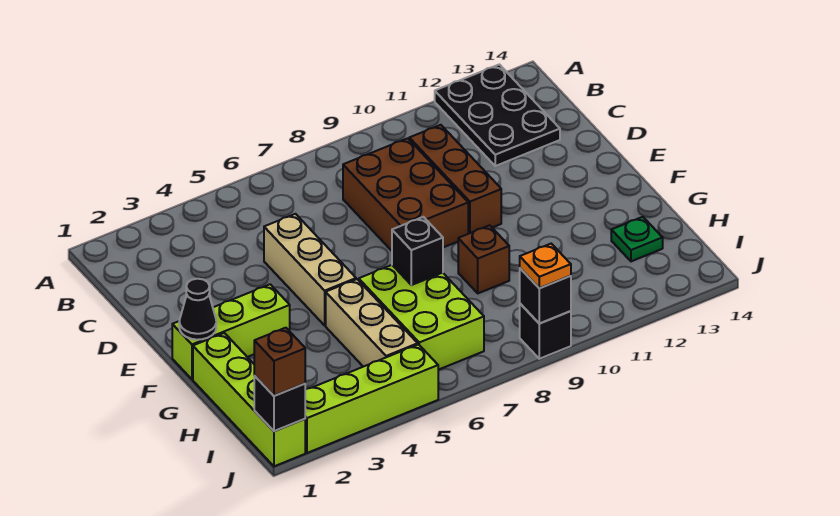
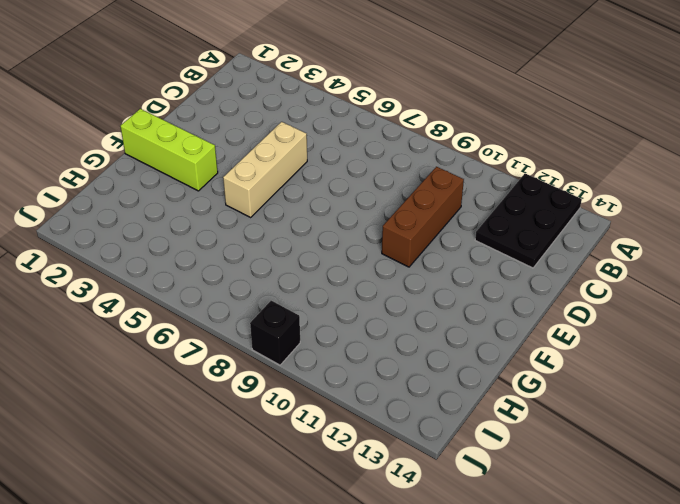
none -> brown brick C8:E9 level 1
none -> lime brick G1:J1 level 1
none -> tan brick G5:I5 level 1

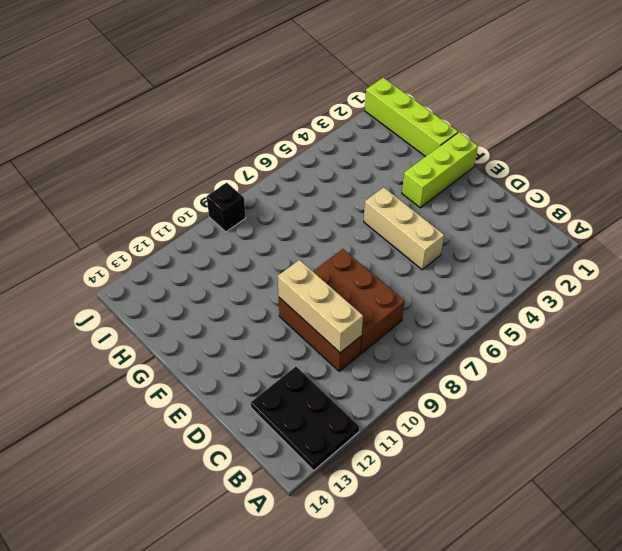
tan brick C10:E10 level 2 -> tan brick G5:I5 level 1
none -> lime brick G6:I7 level 1
none -> brown brick G9 level 1
none -> green plate H13 level 1

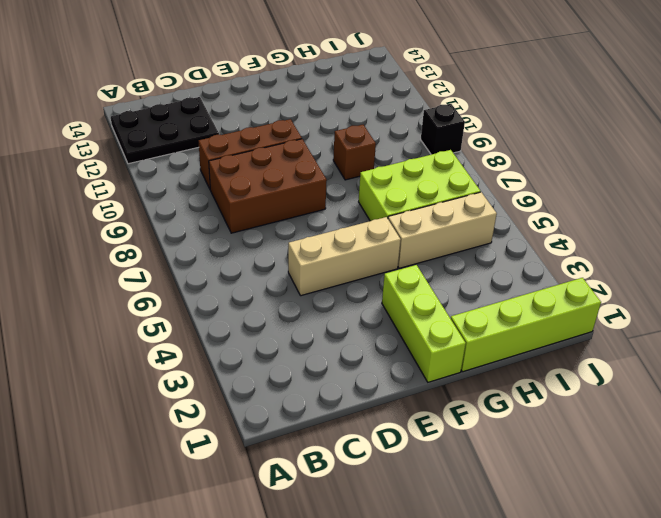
none -> green plate H13 level 1
none -> lime brick J2:J5 level 1
none -> black cone F1 level 2

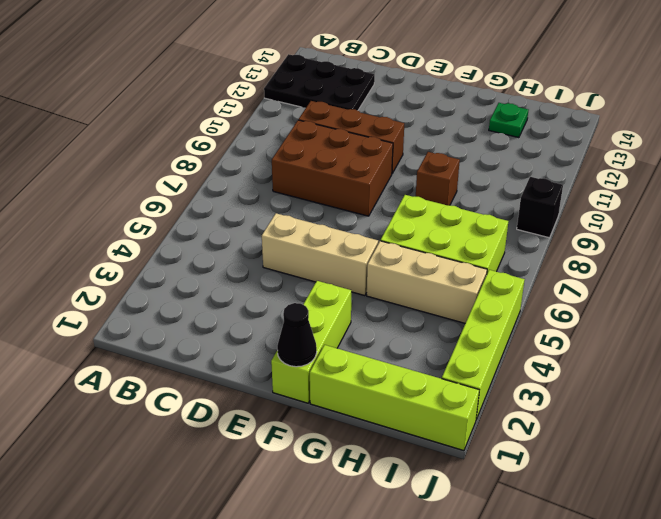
none -> black brick G7 level 2
none -> black brick J1 level 2
none -> black brick J9 level 2

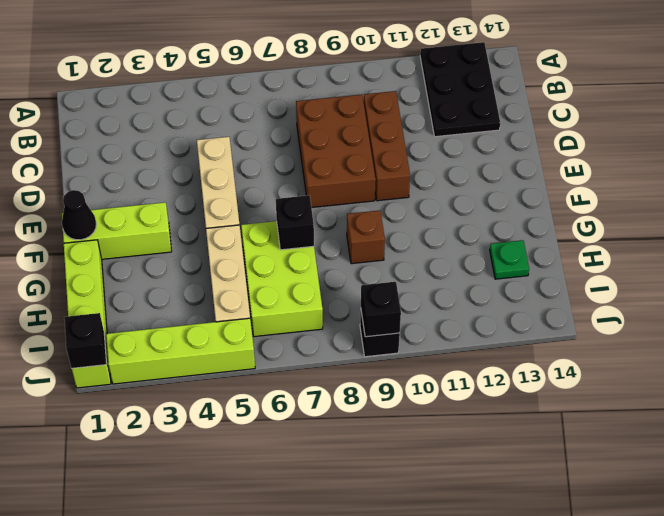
none -> brown brick J1 level 3
none -> orange plate J9 level 3

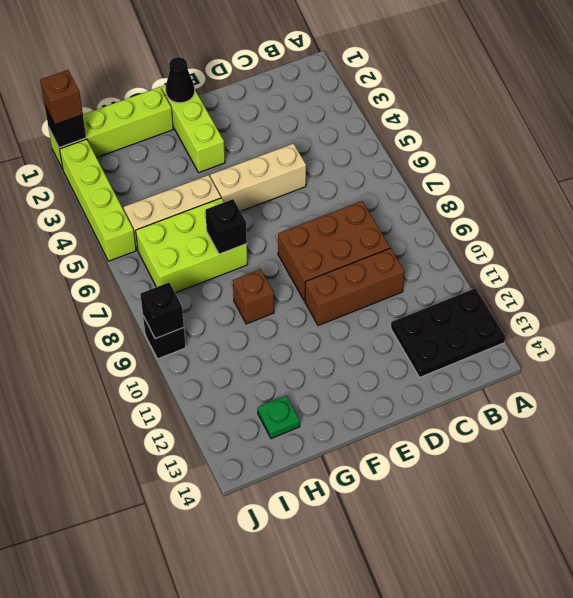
none -> orange plate J9 level 3

